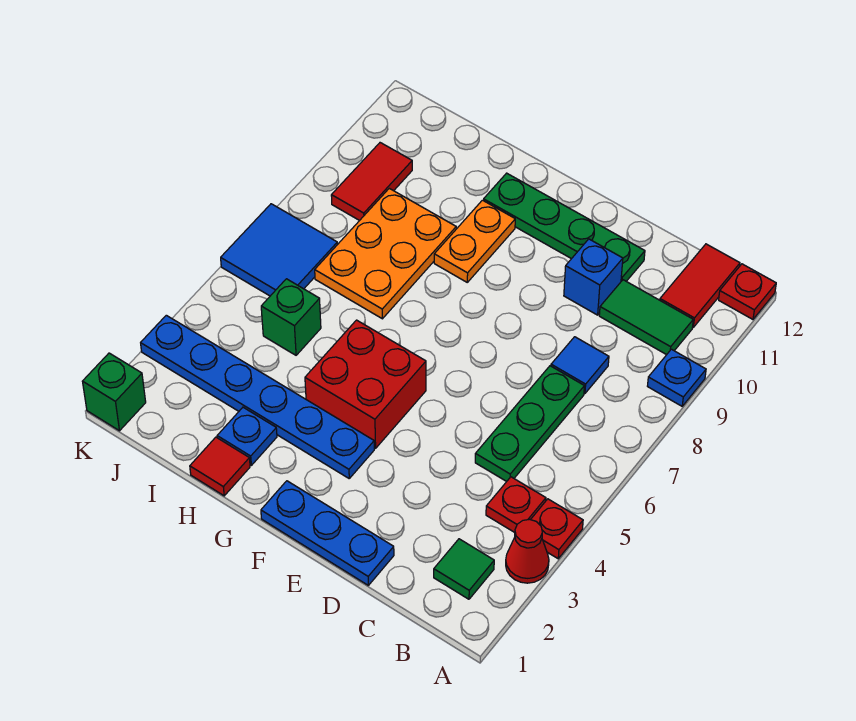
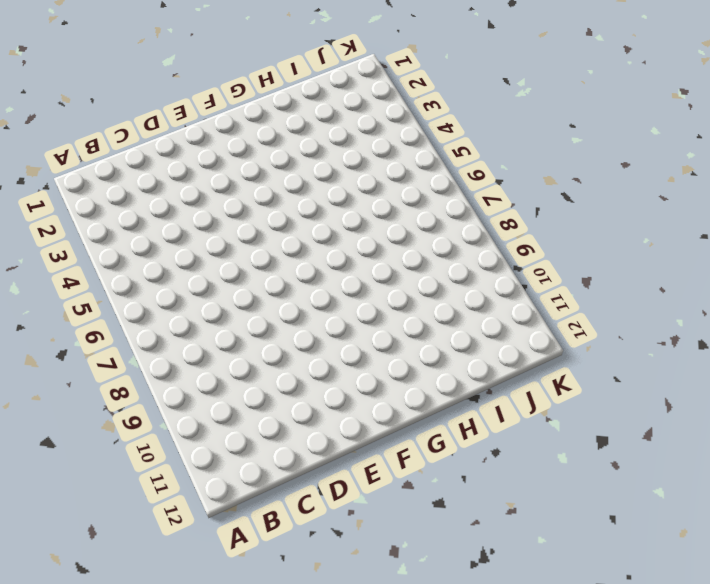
none -> red cone A3 level 1
none -> red plate A4 level 1
none -> blue plate A9 level 1

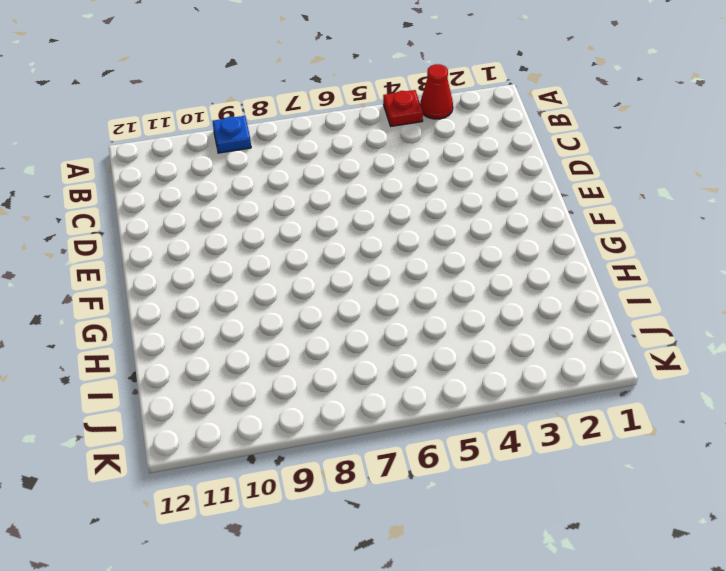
none -> red plate A12 level 1
none -> green tile B2 level 1
none -> red plate B4 level 1

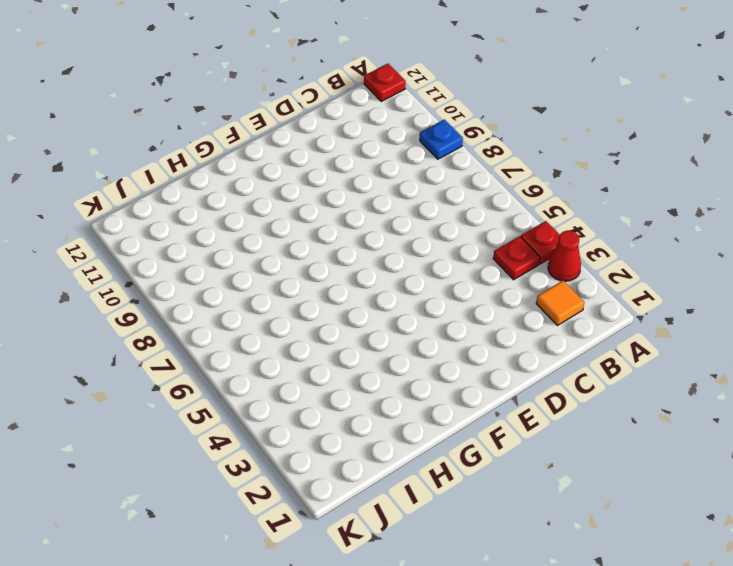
orange tile B2 level 1 -> green tile B2 level 1
none -> green tile B10:C10 level 1
none -> red tile B11:B12 level 1
none -> green plate C5:C7 level 1

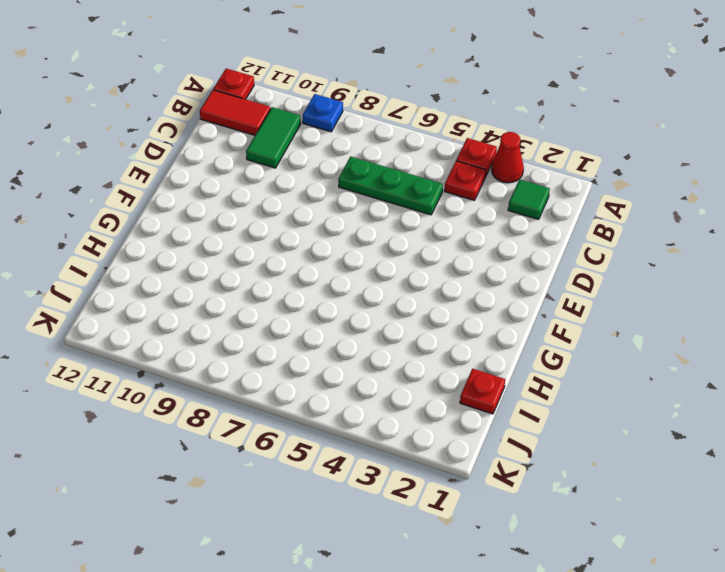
red plate I1 level 1 -> none
none -> blue tile C8 level 1
none -> blue plate D1:F1 level 1
none -> blue brick D10 level 1

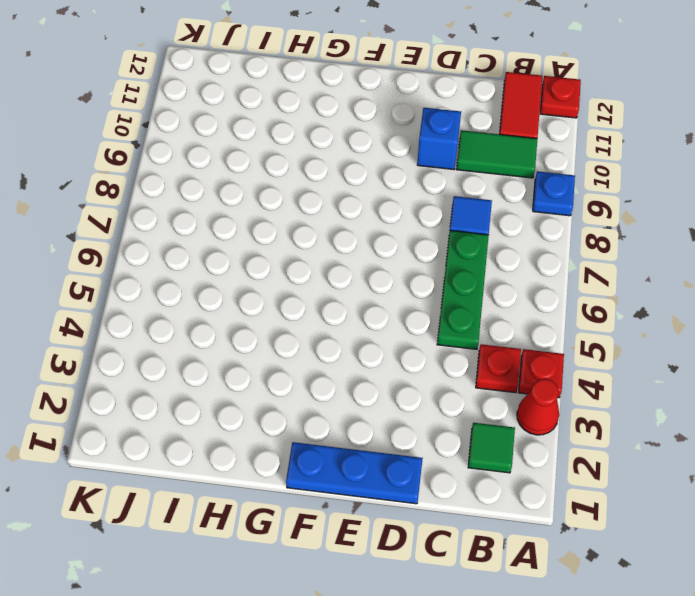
none -> green plate D11:G11 level 1
none -> blue plate F3:K3 level 1
none -> red brick F4:G5 level 1

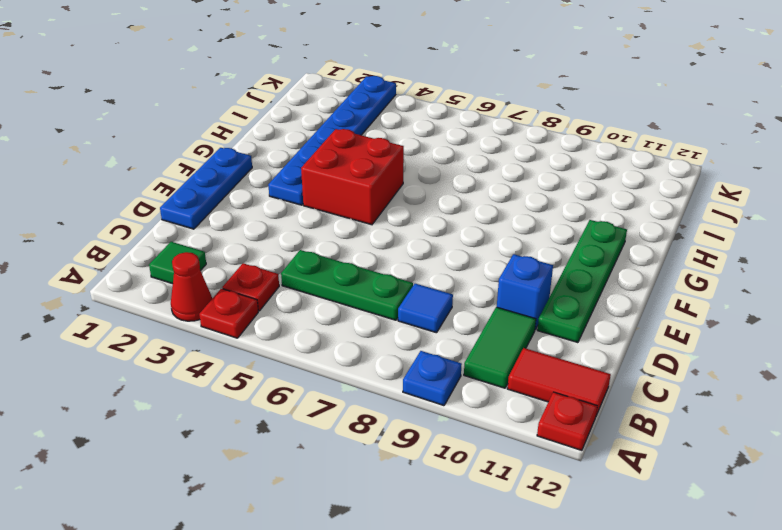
none -> orange plate G9:G10 level 1
none -> red tile H1 level 1
none -> blue plate H2 level 1

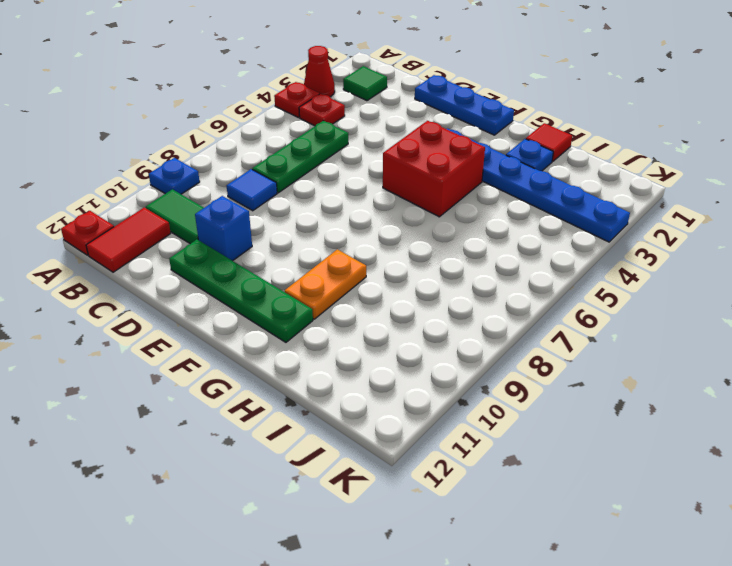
none -> orange plate H7:I9 level 1
none -> green brick I5 level 1
none -> blue tile J6:K7 level 1

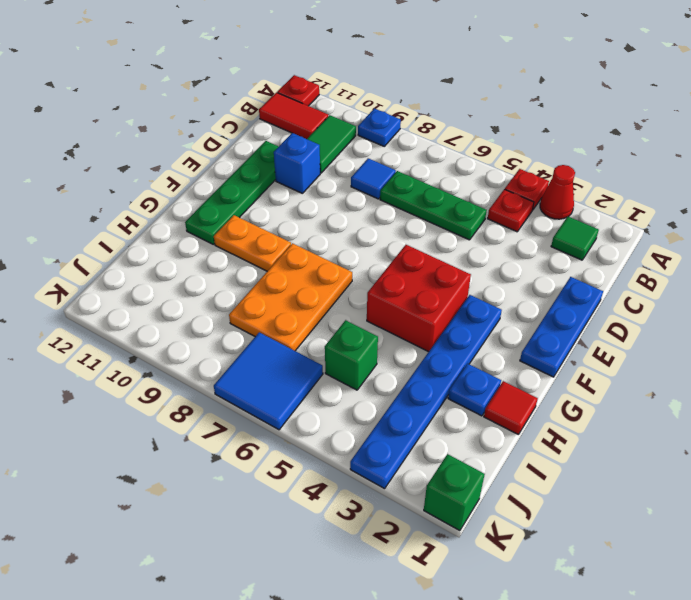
orange plate G7:I8 level 1 -> orange plate H7:I9 level 1
none -> red tile J9:J10 level 1

